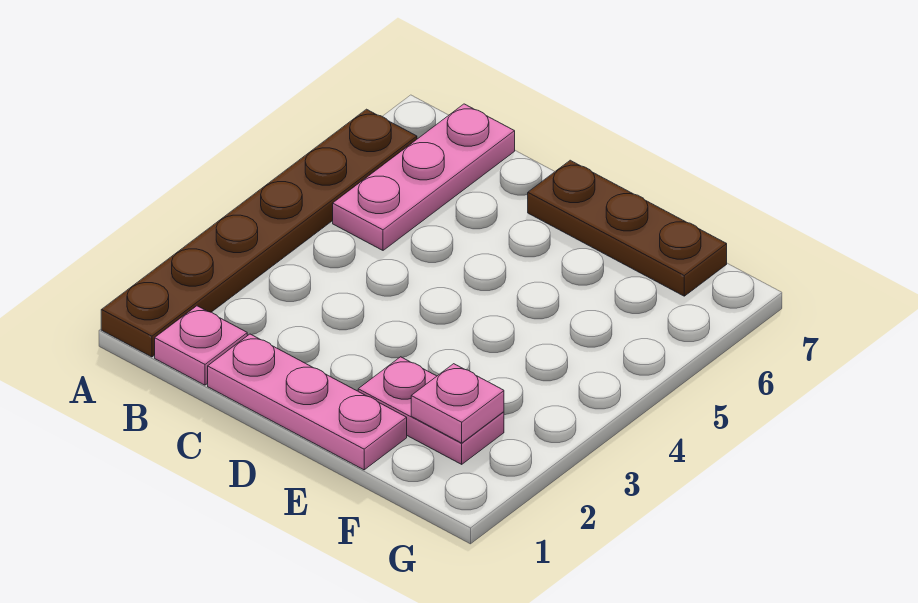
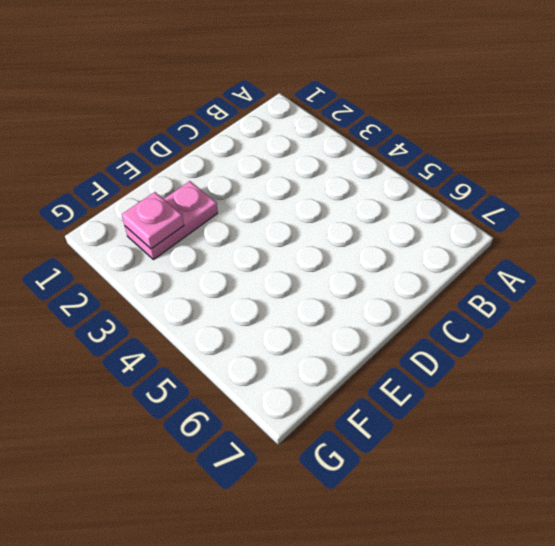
none -> brown plate A1:A6 level 1
none -> pink plate B1 level 1

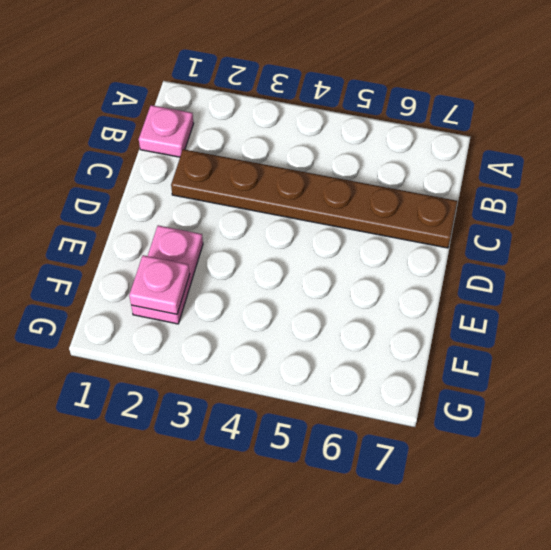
brown plate C2:C7 level 1 -> brown plate A1:A6 level 1
none -> pink plate B5:B7 level 1
none -> pink plate C1:E1 level 1

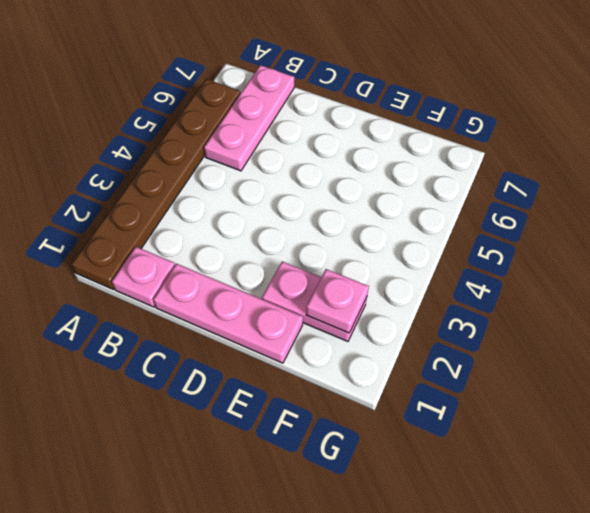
none -> brown plate D7:F7 level 1

